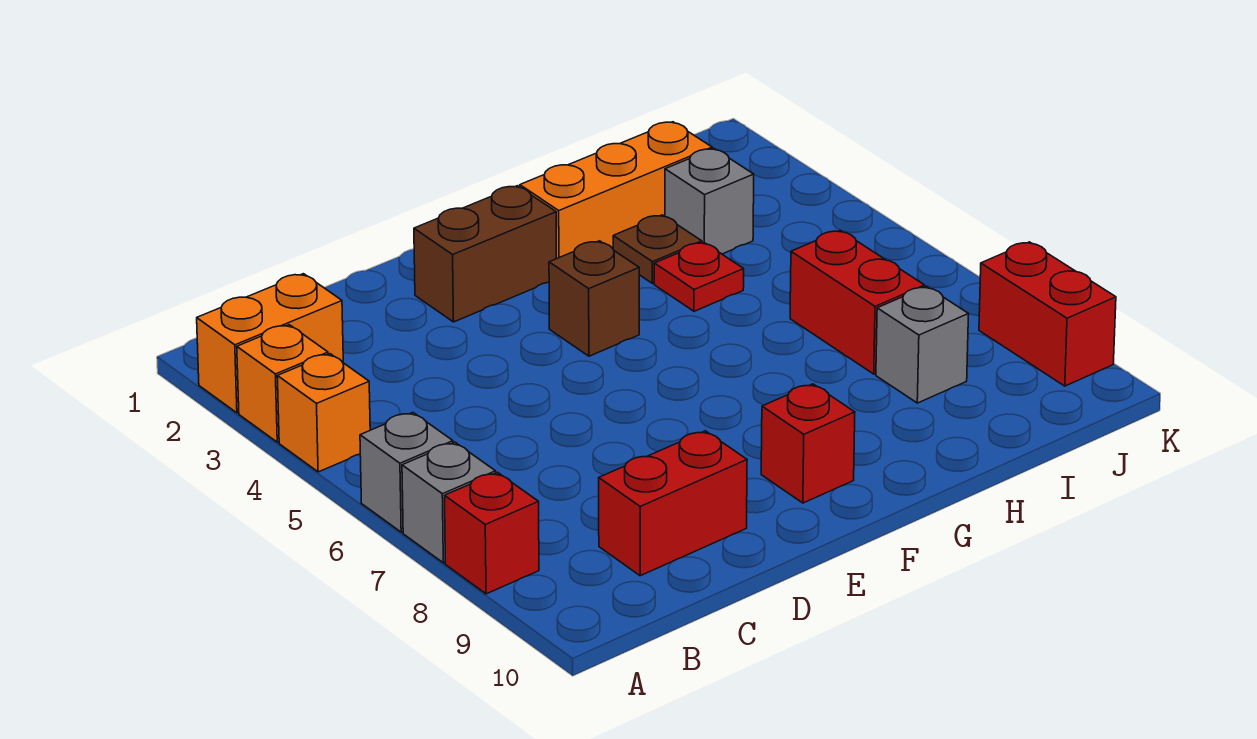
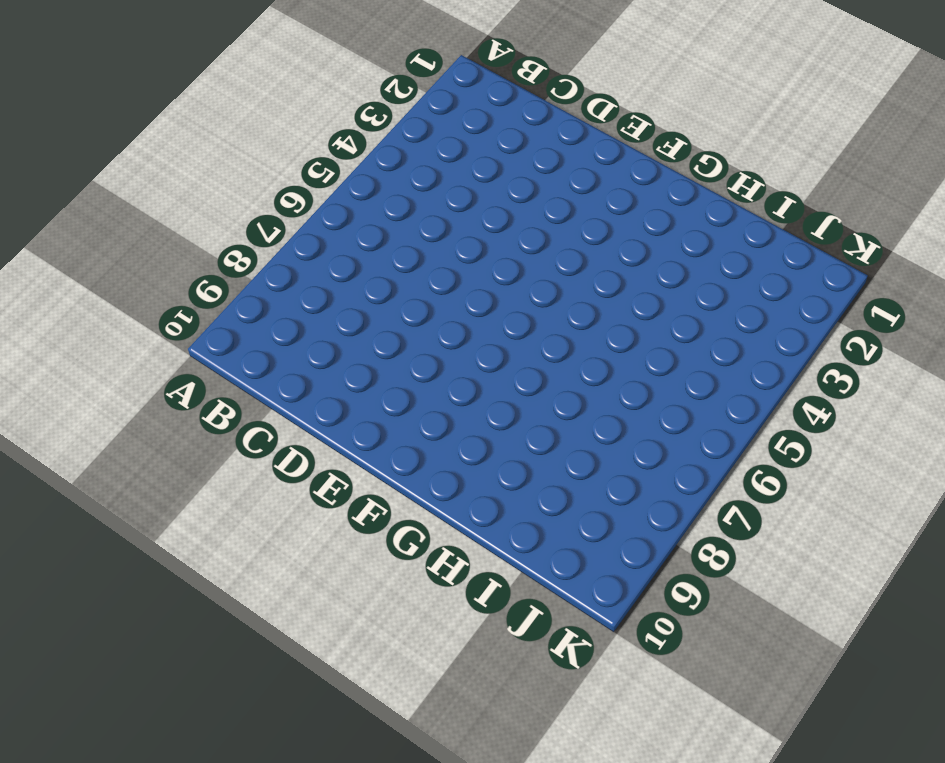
none -> orange brick A2:B2 level 1
none -> orange brick A3 level 1
none -> orange brick A4 level 1

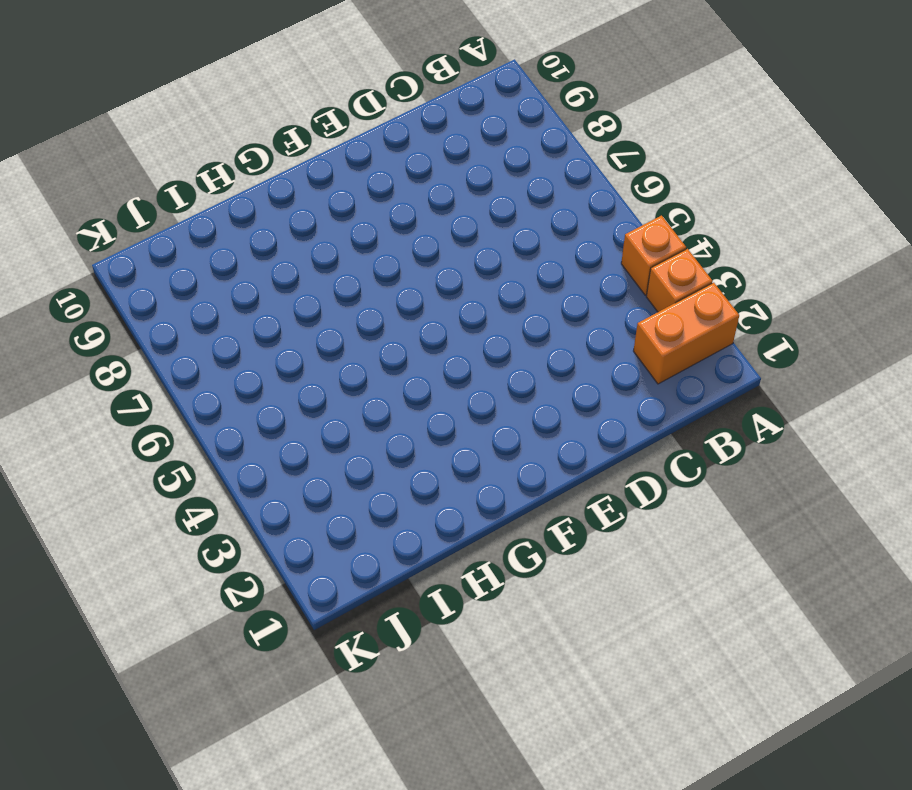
none -> grey brick A6 level 1
none -> grey brick A7 level 1
none -> red brick A8 level 1

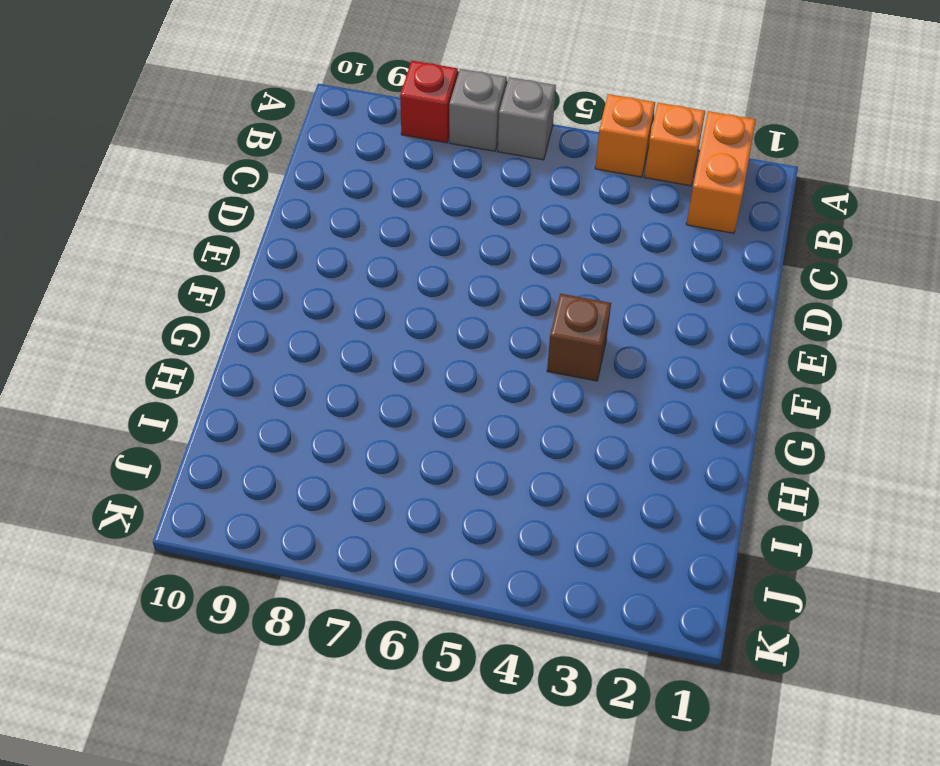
none -> red brick C9:D9 level 1
none -> brown brick E2:F2 level 1
none -> red brick F9 level 1

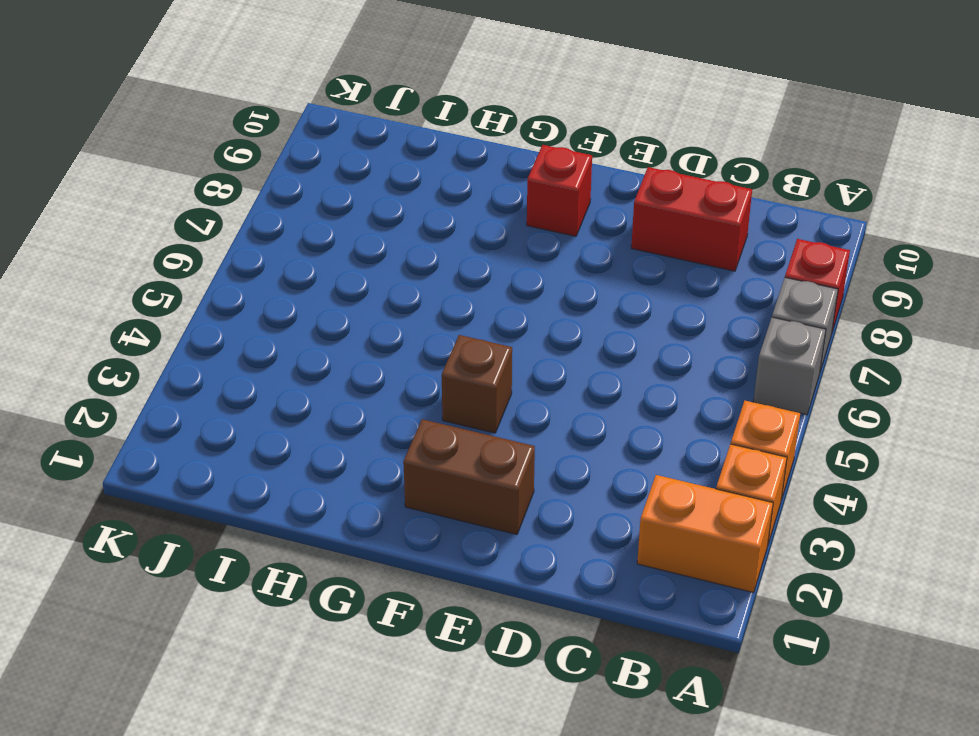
none -> orange brick G2:I2 level 1
none -> brown plate H3 level 1
none -> red plate H4 level 1

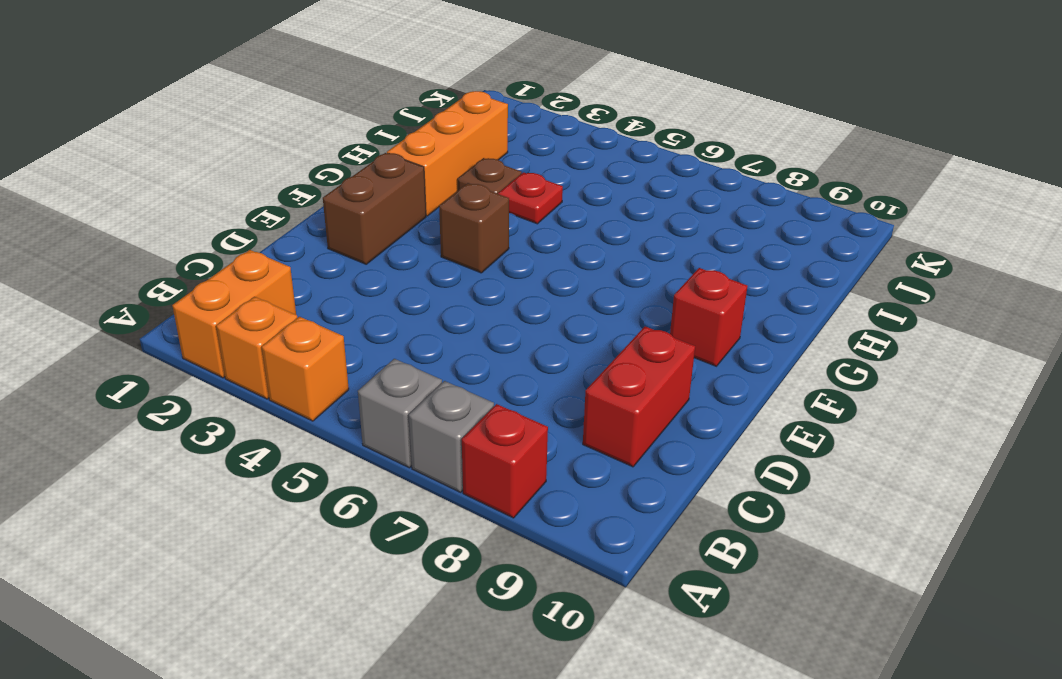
none -> grey brick I3 level 1
none -> red brick I6:I7 level 1
none -> grey brick I8 level 1

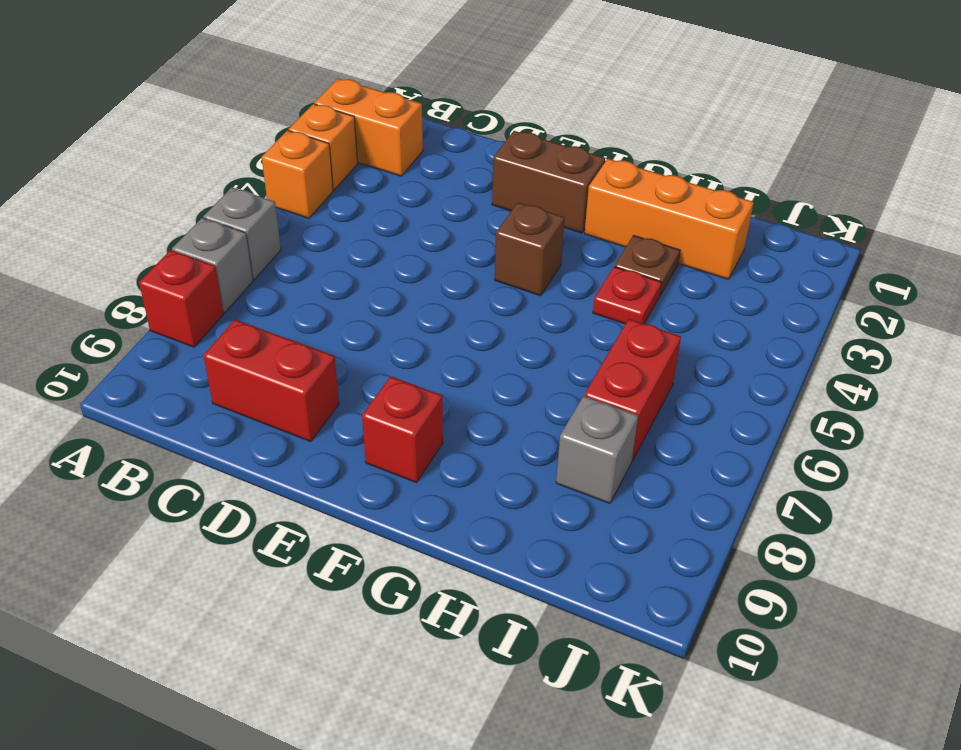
none -> grey brick I3 level 1
none -> red brick K8:K9 level 1

